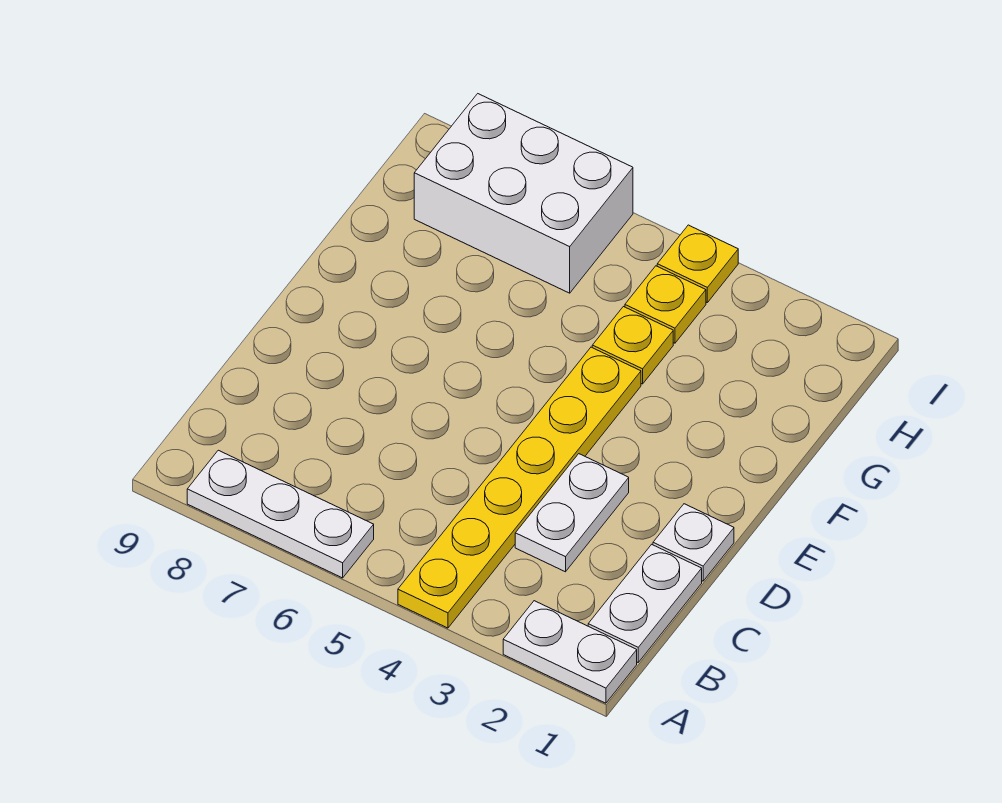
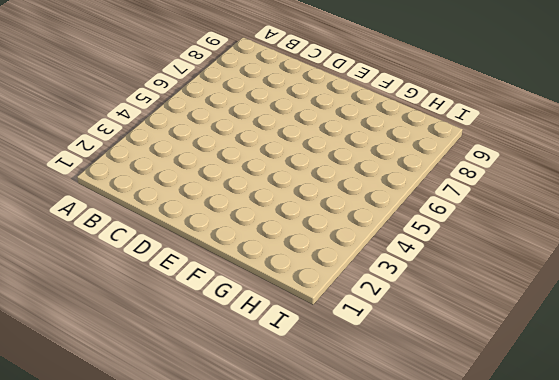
none -> white plate A1:A2 level 1
none -> yellow plate A4:F4 level 1

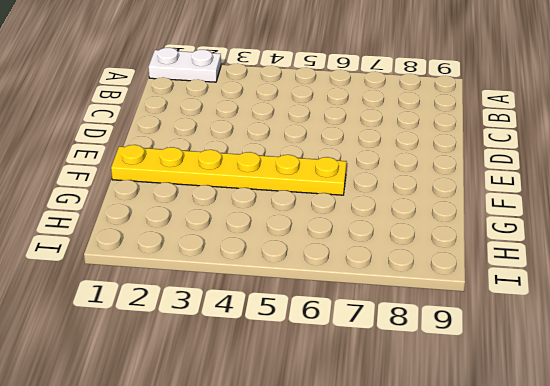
yellow plate F1:F6 level 1 -> yellow plate A4:F4 level 1
none -> white plate A6:A8 level 1
none -> white plate B1:C1 level 1

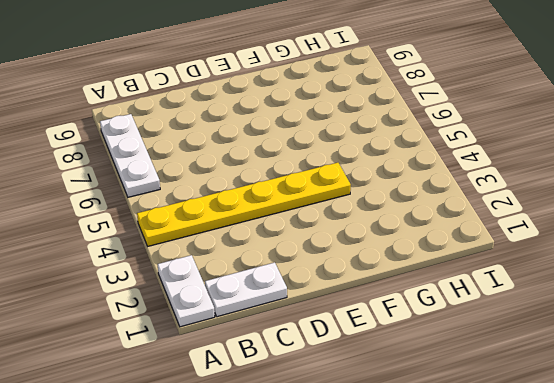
none -> white plate C3:D3 level 1
none -> white plate D1 level 1

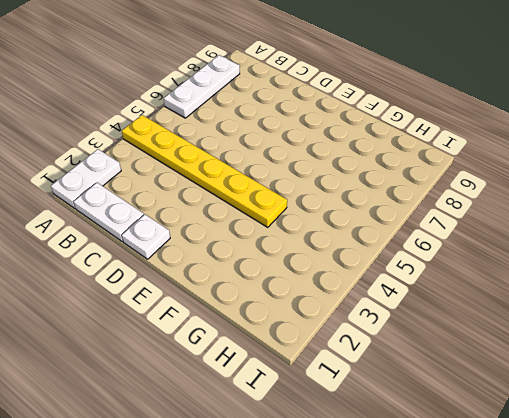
none -> white plate C3:D3 level 1
none -> yellow plate G4 level 1

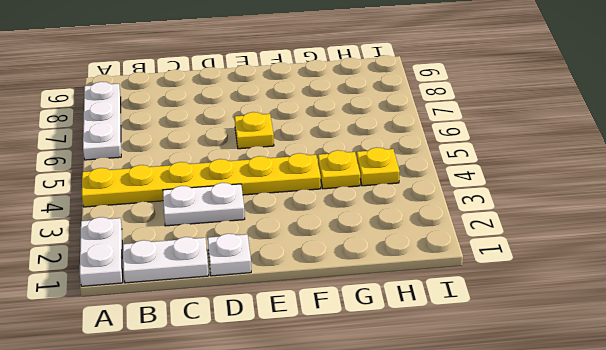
yellow plate E6 level 1 -> yellow plate I4 level 1
none -> white brick H6:I8 level 1

